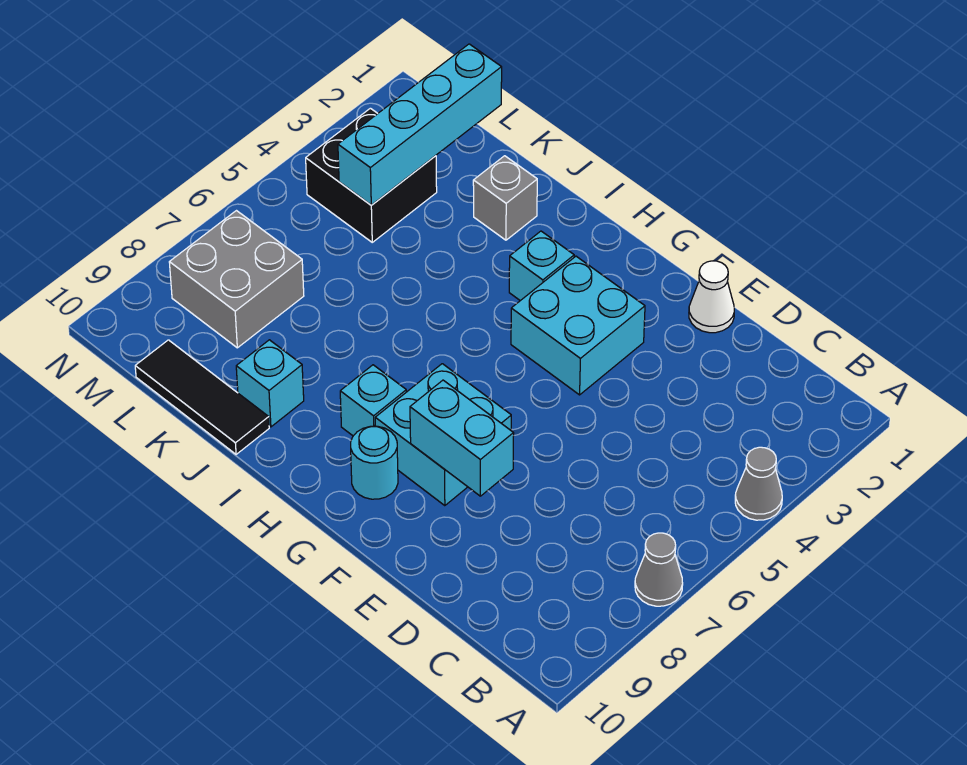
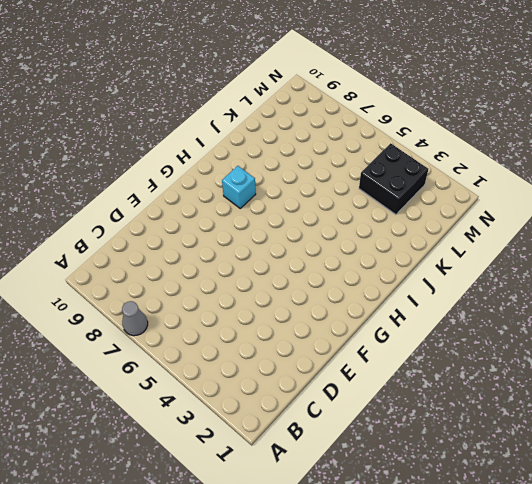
none -> grey cone A4 level 1
none -> white cone E1 level 1
none -> cyan brick F3:G4 level 1

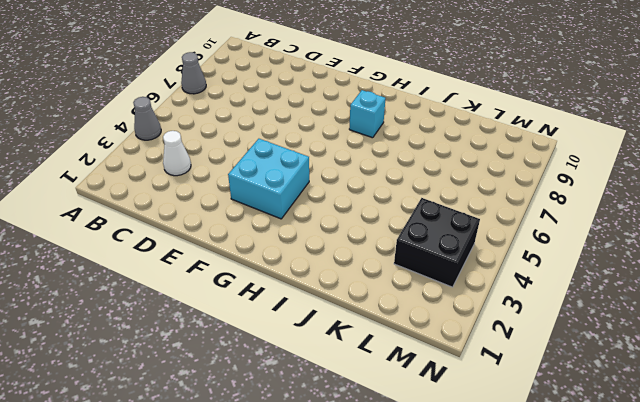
white cone C3 level 1 -> white cone E1 level 1
none -> cyan brick F7:G8 level 1
none -> cyan round brick G9 level 1
none -> cyan brick H3 level 1

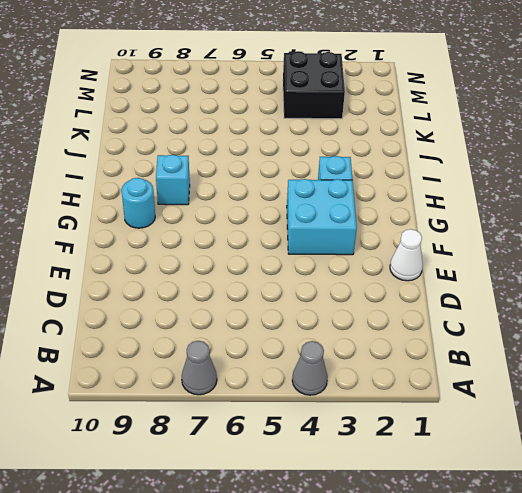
none -> cyan brick F7:G8 level 1
none -> grey brick J2 level 1
none -> cyan brick J9 level 1

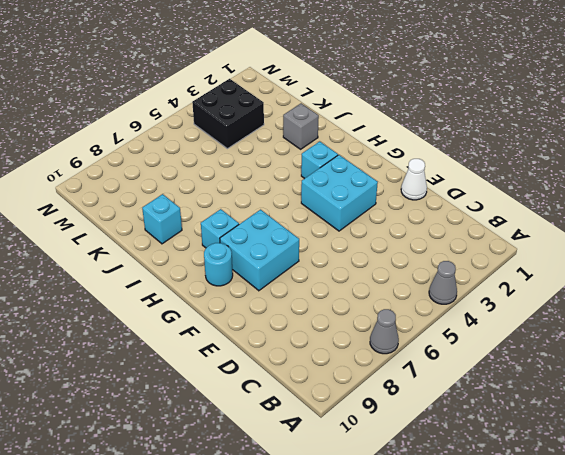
none -> black tile J10:L10 level 1
none -> grey brick L7:M8 level 1
none -> cyan brick E8:F8 level 2

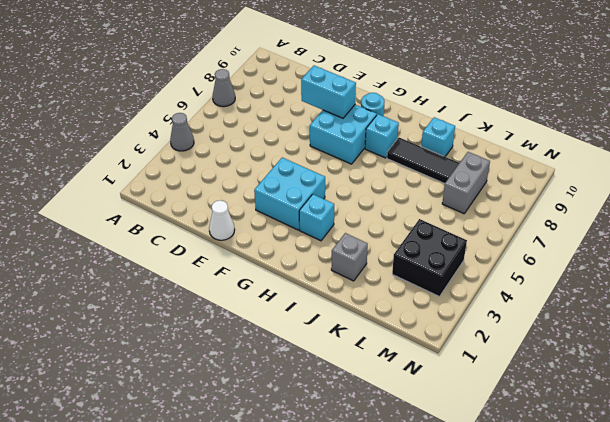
black tile I8:K8 level 1 -> black tile J10:L10 level 1
grey brick L7:L8 level 1 -> grey brick L7:M8 level 1
none -> cyan brick L1:L4 level 2

